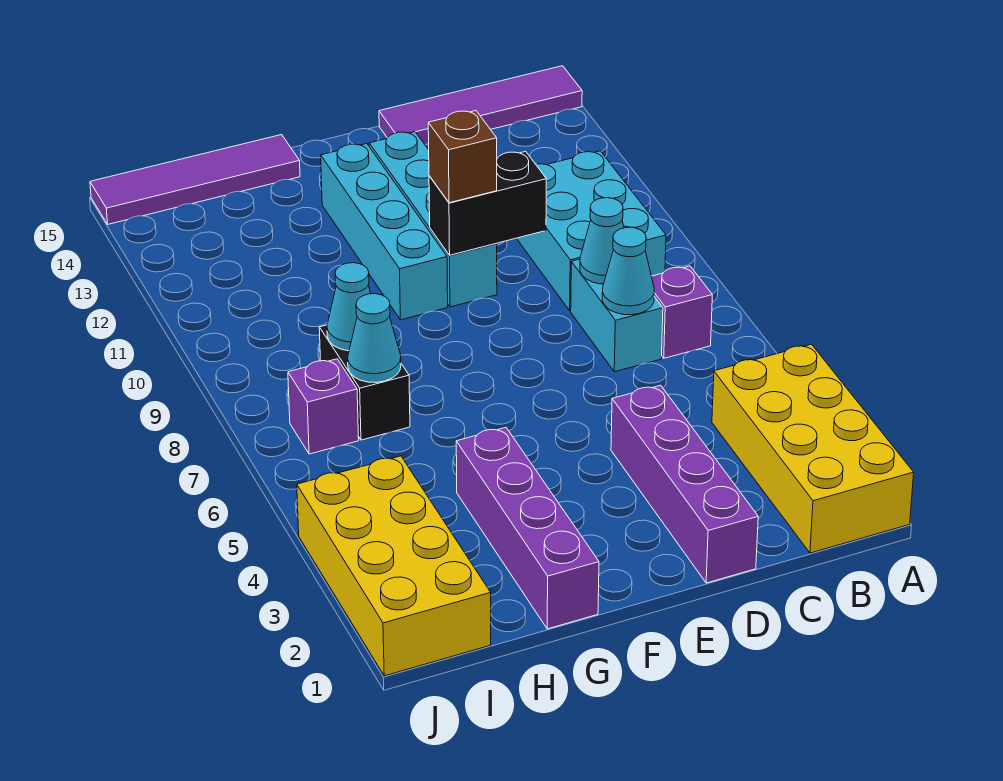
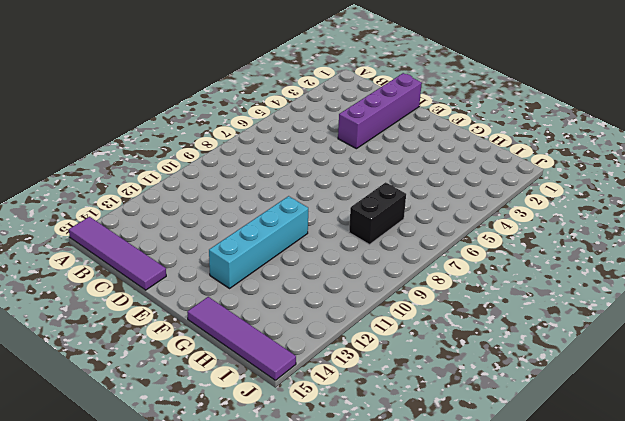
none -> yellow brick A1:B4 level 1
none -> purple brick B7 level 1
none -> cyan brick B9:C11 level 1

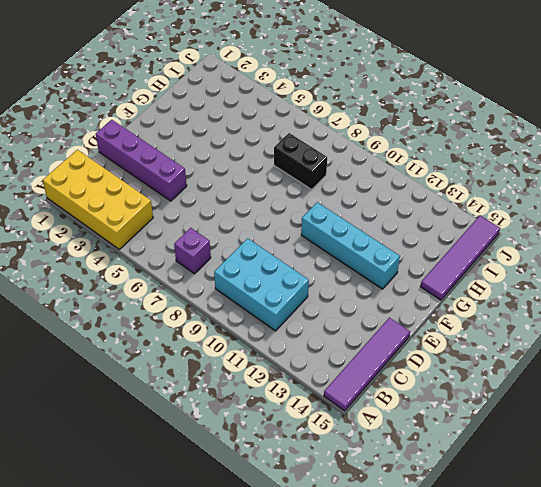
none -> cyan brick C7:C8 level 1
none -> cyan brick E10:E13 level 1
none -> purple brick G1:G4 level 1

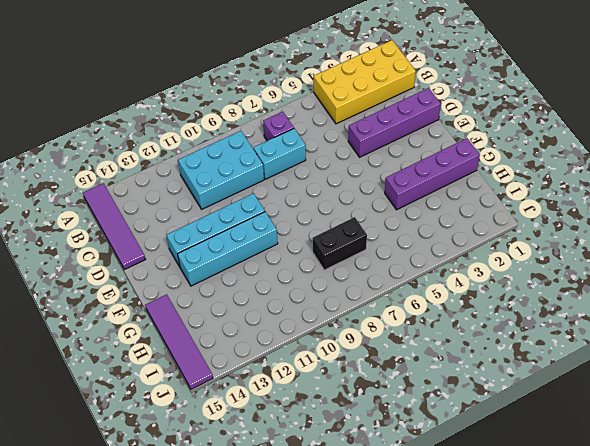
none -> yellow brick I1:J4 level 1
none -> purple brick I7 level 1
none -> cyan cone C7 level 2

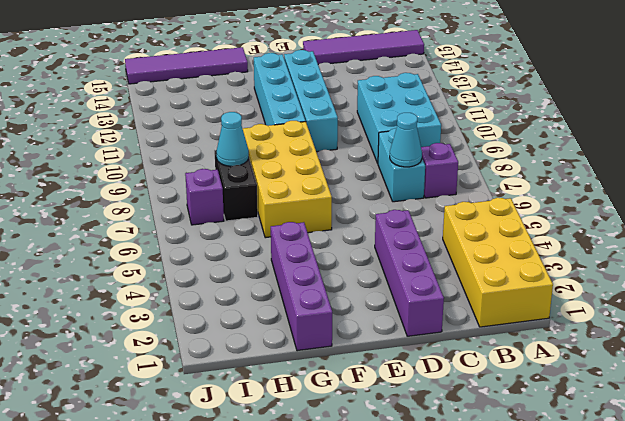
yellow brick F6:G9 level 1 -> yellow brick I1:J4 level 1
none -> cyan cone C8 level 2
none -> black brick D10:E10 level 2
none -> cyan cone H7 level 2

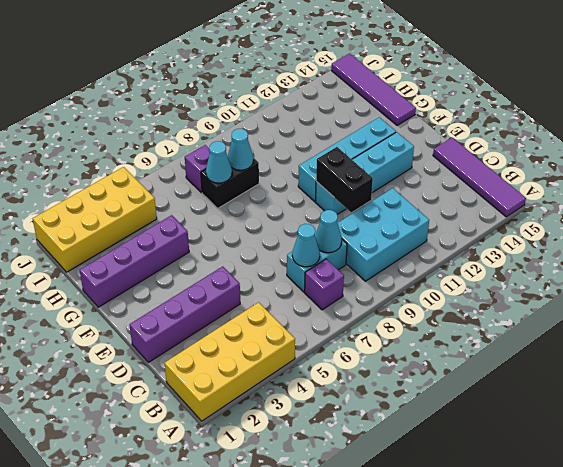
none -> brown brick E10 level 3

